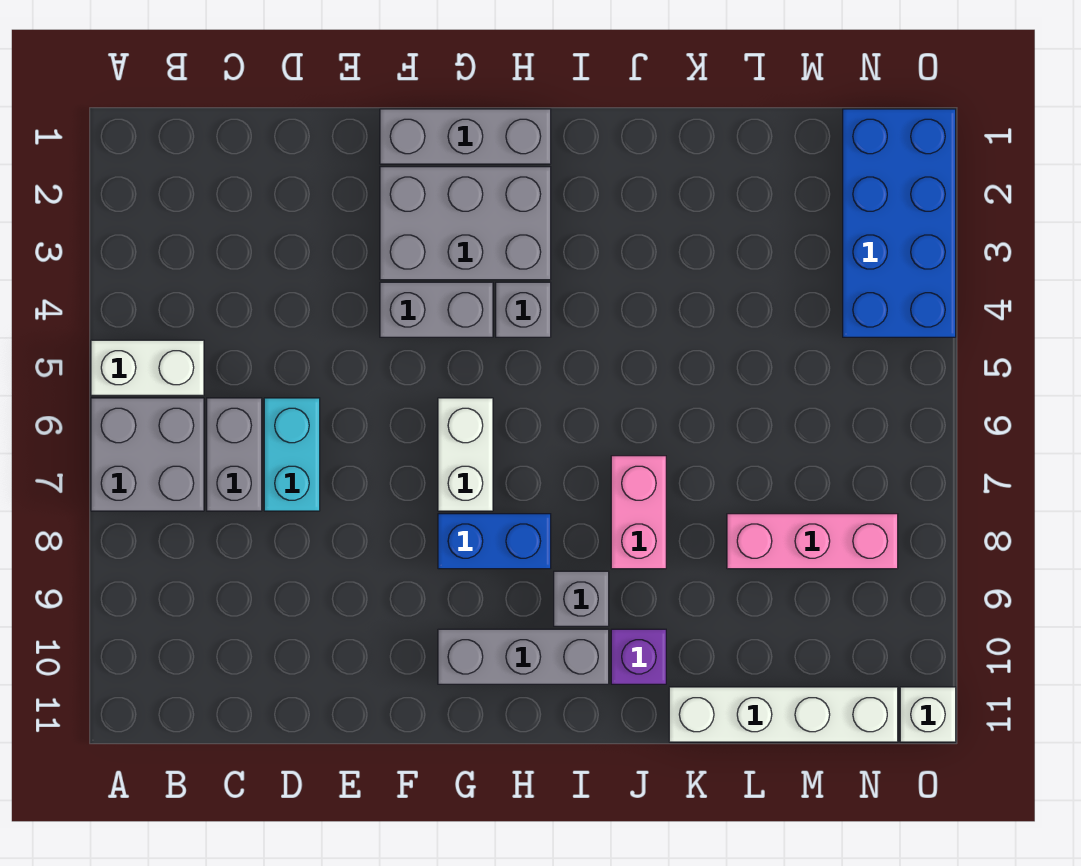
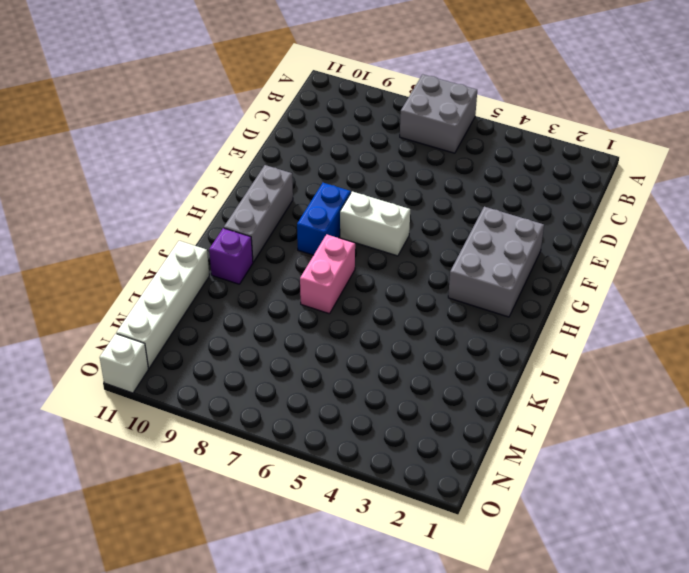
pink brick I7:J7 level 1 -> pink brick J7:J8 level 1
none -> white brick A5:B5 level 1
none -> grey brick C6:C7 level 1
none -> cyan brick D6:D7 level 1

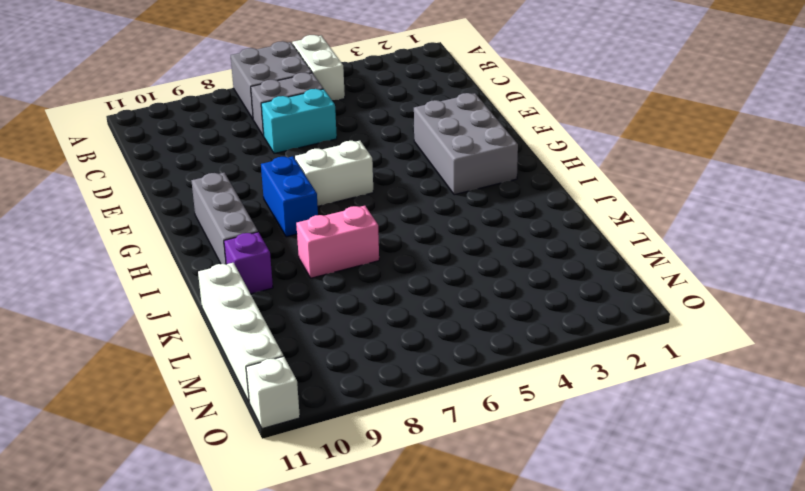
none -> grey brick F1:H1 level 1
none -> grey brick F4:G4 level 1
none -> grey brick H4 level 1

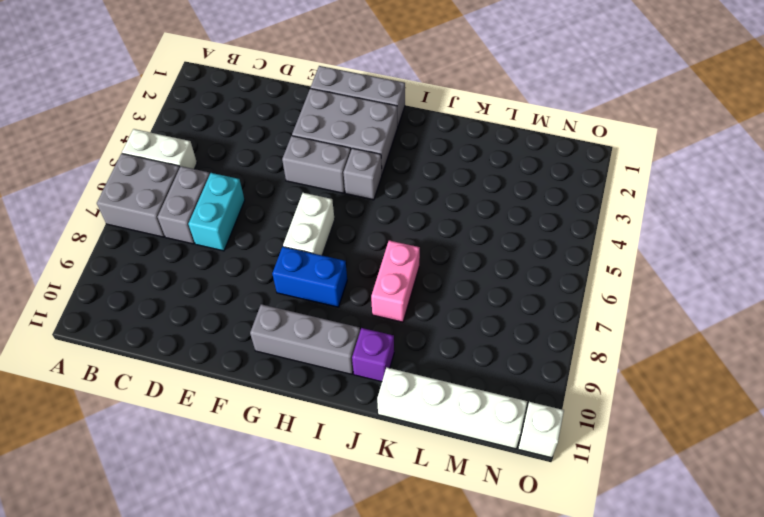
none -> grey brick I9 level 1
none -> pink brick L8:N8 level 1
none -> blue brick N1:O4 level 1

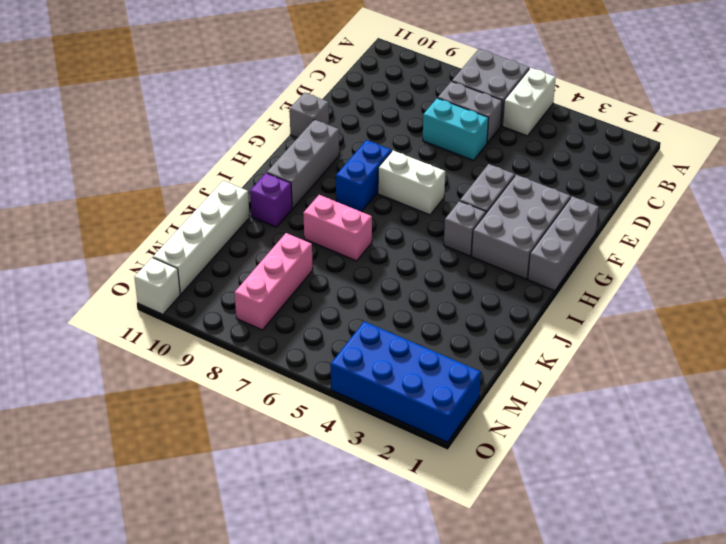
grey brick F11 level 1 -> grey brick I9 level 1

